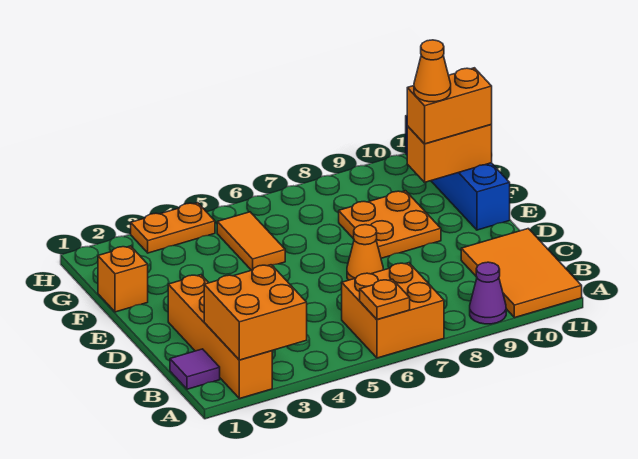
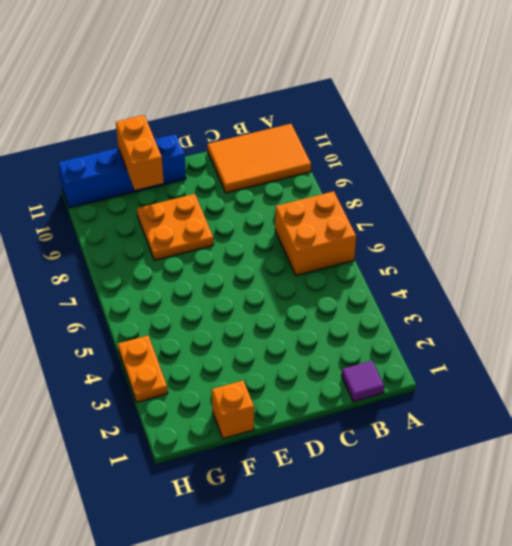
none -> orange brick A2:D2 level 1
none -> purple cone A9 level 1
none -> orange cone D7 level 1

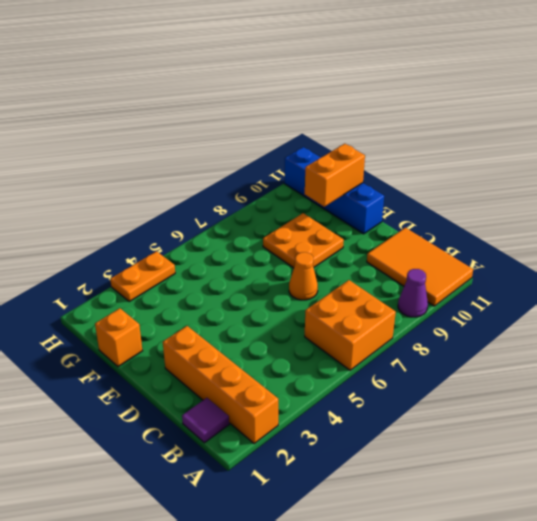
none -> orange tile F5:G5 level 1
none -> orange brick A2:B3 level 2
none -> orange plate A6 level 2

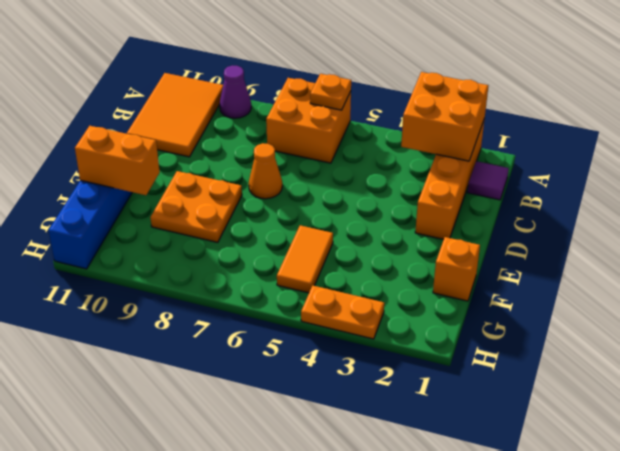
none -> orange brick F10:F11 level 3
none -> orange cone F10 level 4

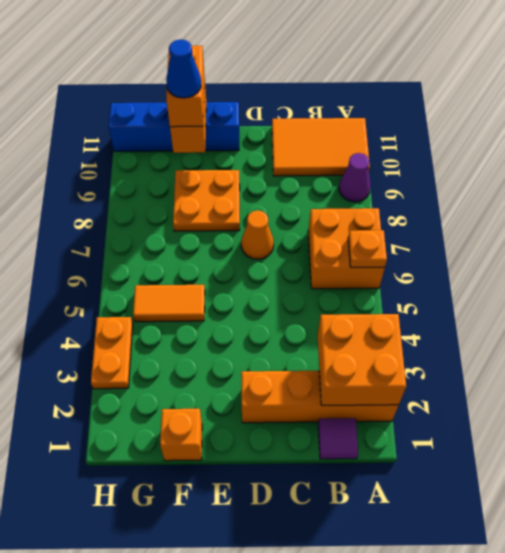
blue cone F10 level 4 -> orange cone F10 level 4

